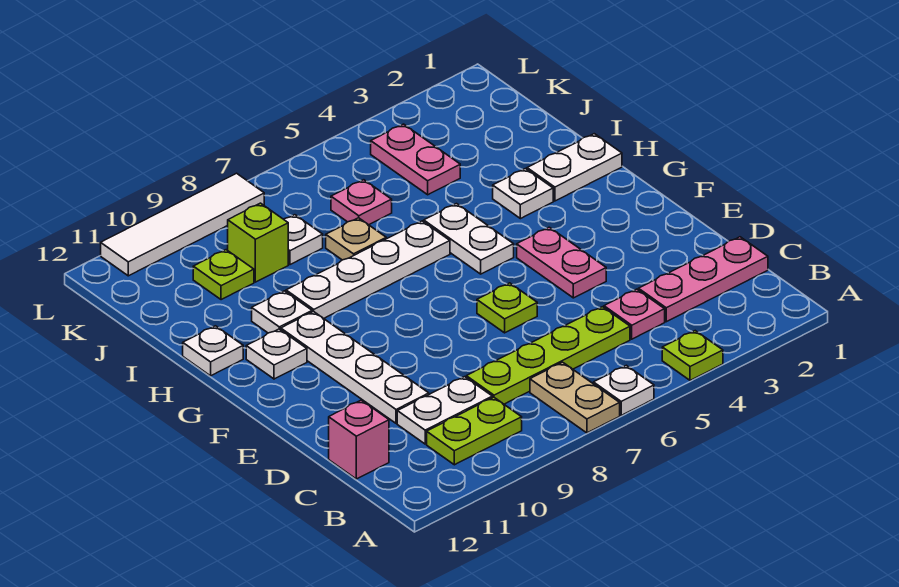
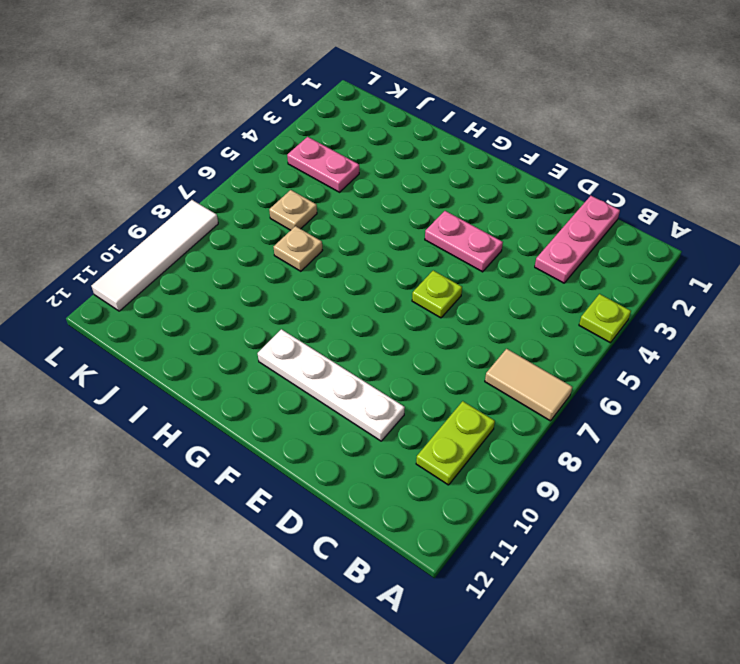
tan tile A7:B7 level 1 -> tan plate A7:B7 level 1
tan plate J6 level 1 -> pink plate J6 level 1
none -> white plate A6 level 1
none -> pink plate C4 level 1
none -> lime plate C5:C8 level 1

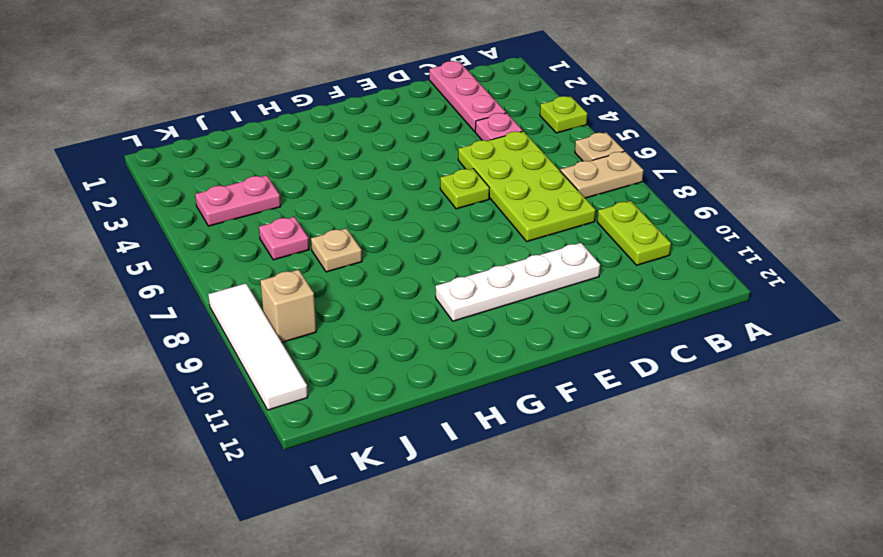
tan plate A6 level 1 -> white plate A6 level 1
lime plate C5:D8 level 1 -> lime plate C5:C8 level 1
tan brick K9 level 1 -> none
none -> white plate C9:C10 level 1
none -> pink brick C12 level 1
none -> pink plate E4:F4 level 1

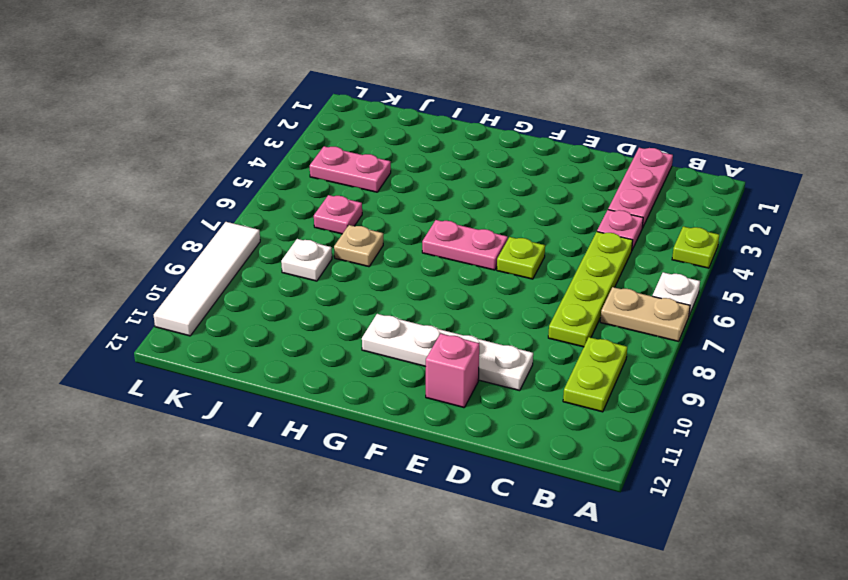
pink brick E11 level 1 -> pink brick C12 level 1
pink plate F6:G6 level 1 -> pink plate E4:F4 level 1
none -> white plate C9:C10 level 1
none -> white plate G5:H5 level 1
none -> white plate G11 level 1

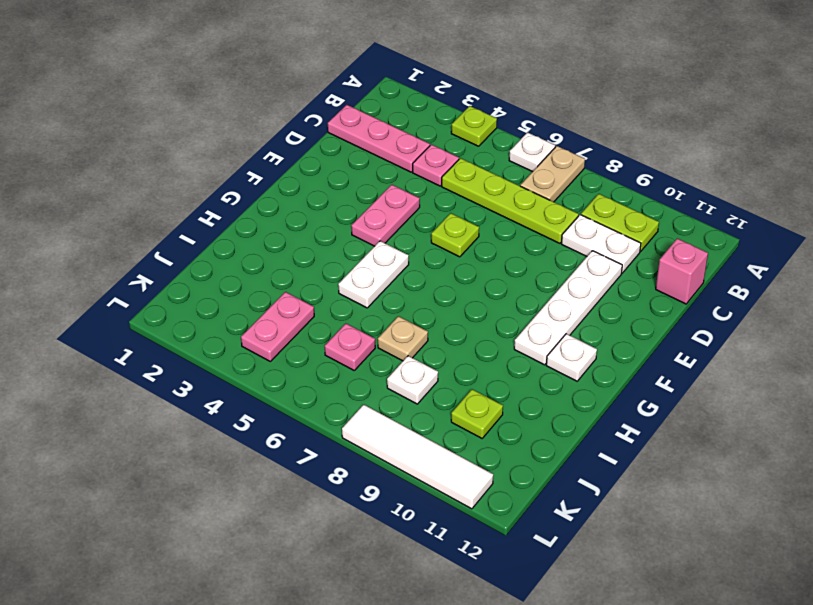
none -> white plate H1:H2 level 1
none -> white plate H3 level 1
none -> white plate H6:H9 level 1

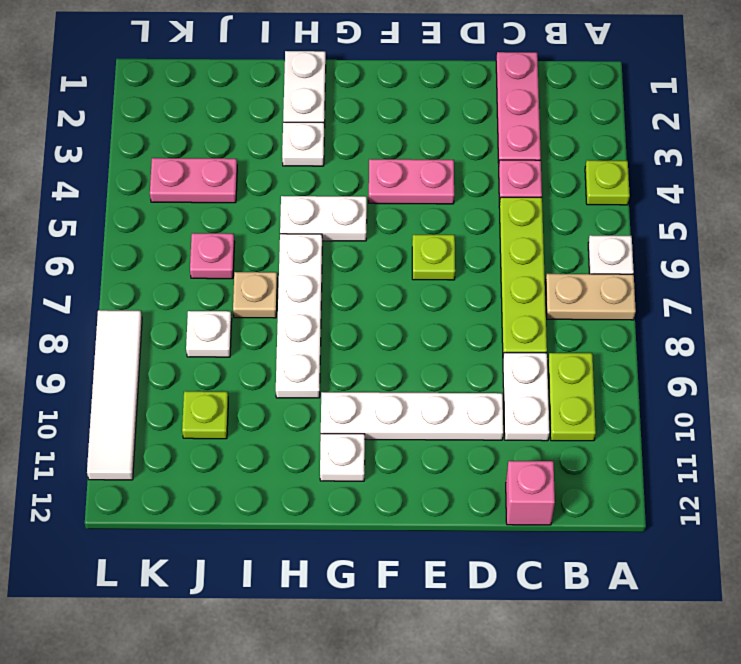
none -> white plate H10 level 1
none -> white plate H12 level 1
none -> lime brick J9 level 1

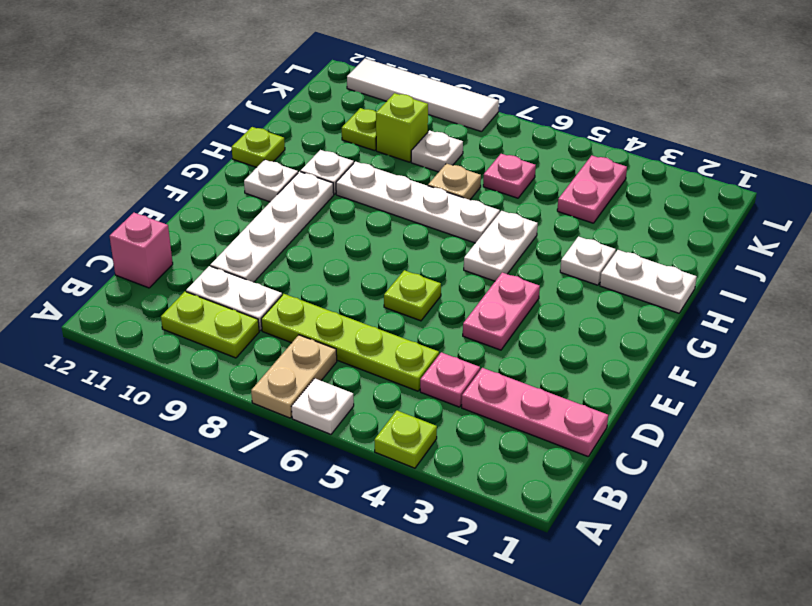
lime plate H12 level 1 -> white plate H12 level 1

